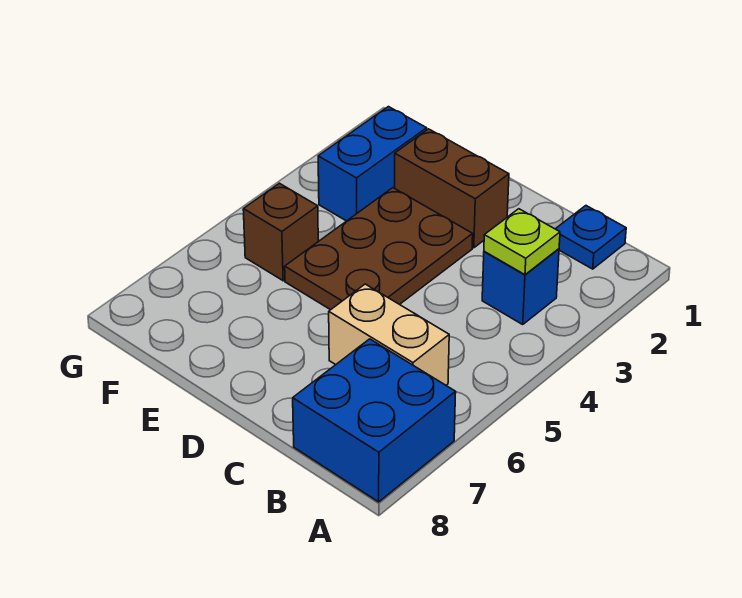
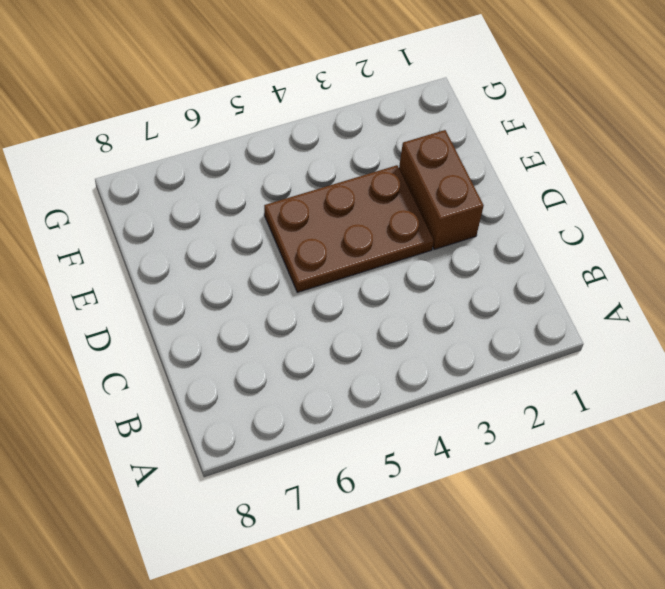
none -> blue brick A7:B8 level 1
none -> blue plate B1 level 1

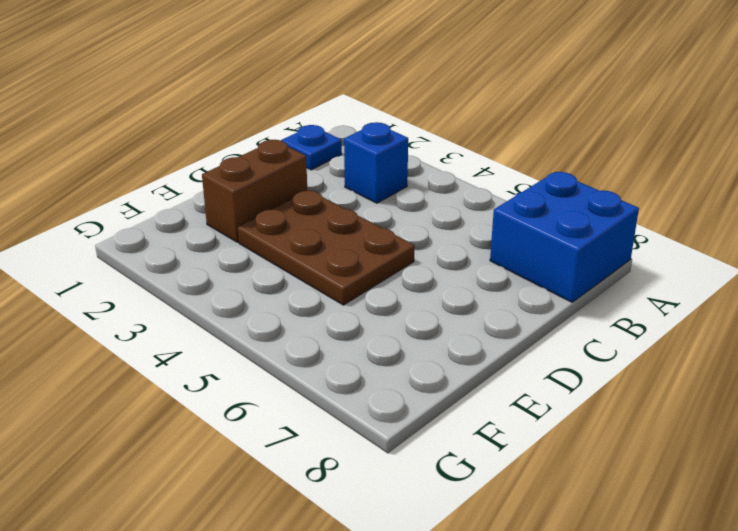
none -> tan brick B6:C6 level 1
none -> blue brick F2:F3 level 1

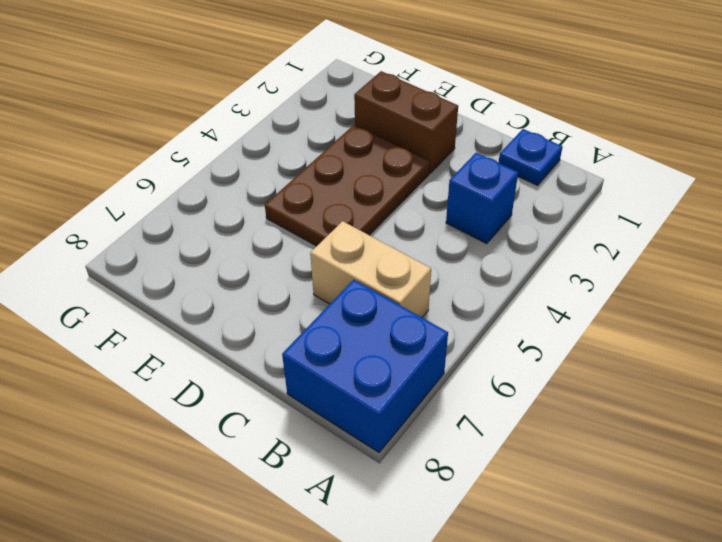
none -> blue brick F2:F3 level 1
none -> brown brick F5 level 1

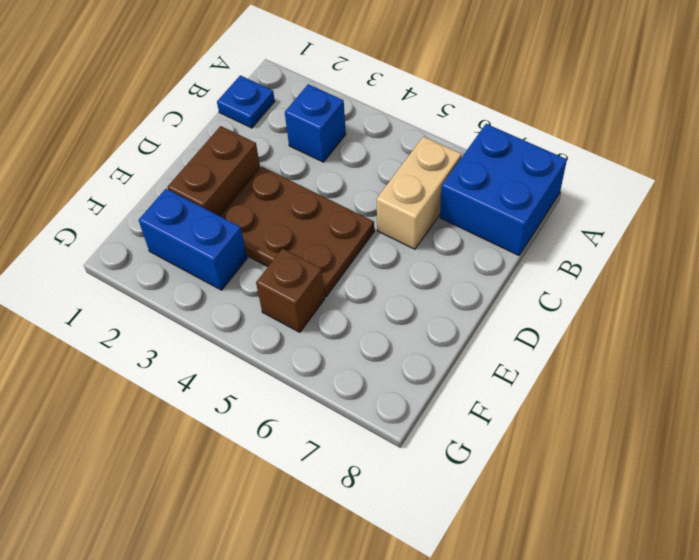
none -> lime plate B3 level 2

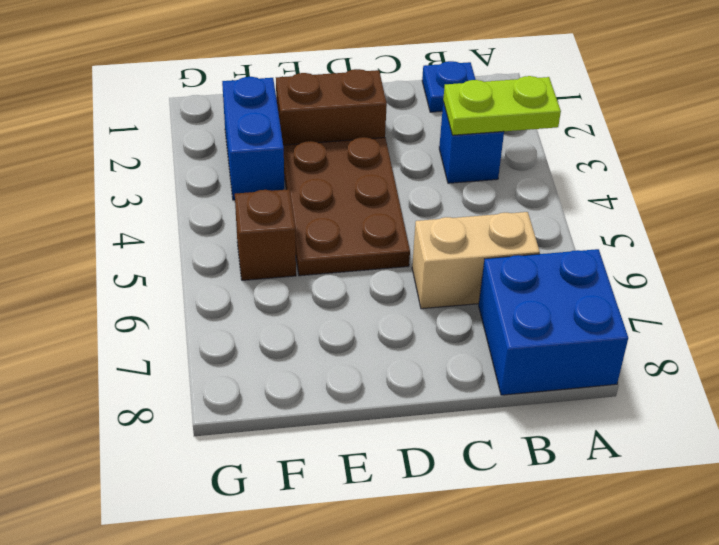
lime plate A3:B3 level 2 -> lime plate B3 level 2

